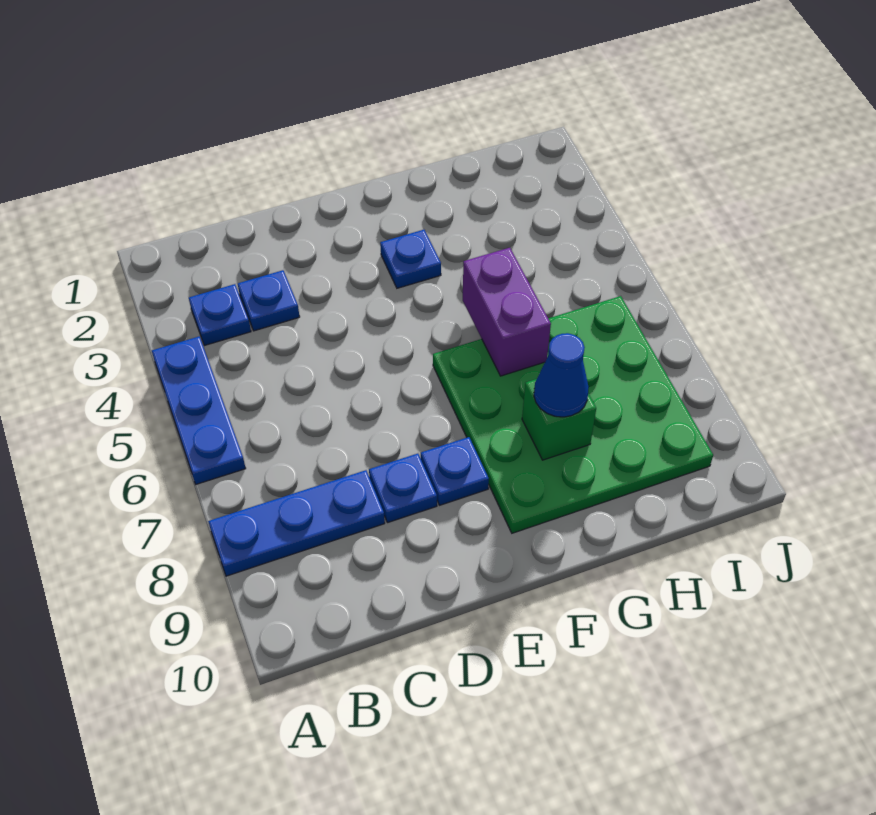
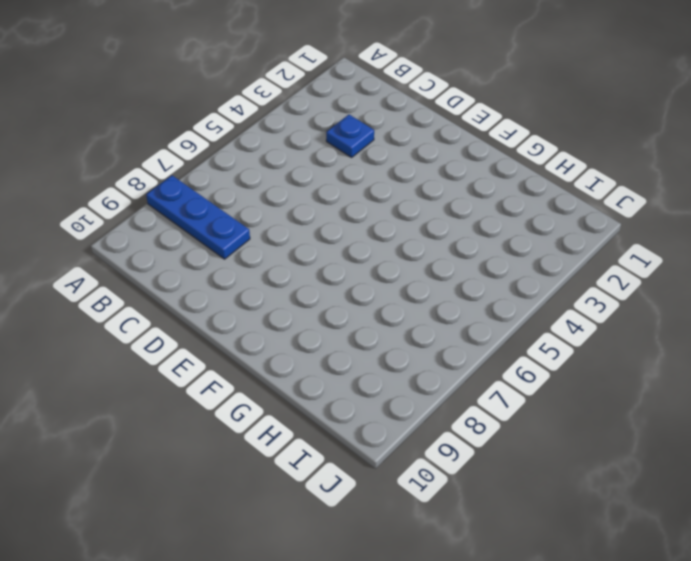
none -> blue plate A4:A6 level 1
none -> blue plate B3 level 1

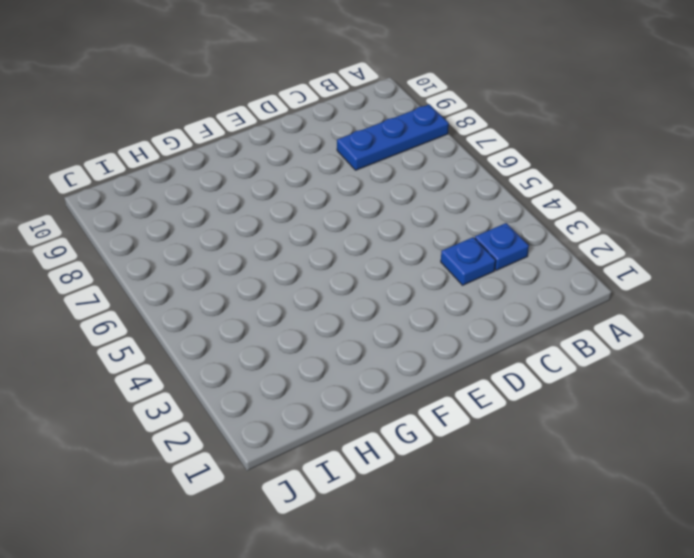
none -> blue plate A4:A6 level 1
none -> blue plate D8 level 1

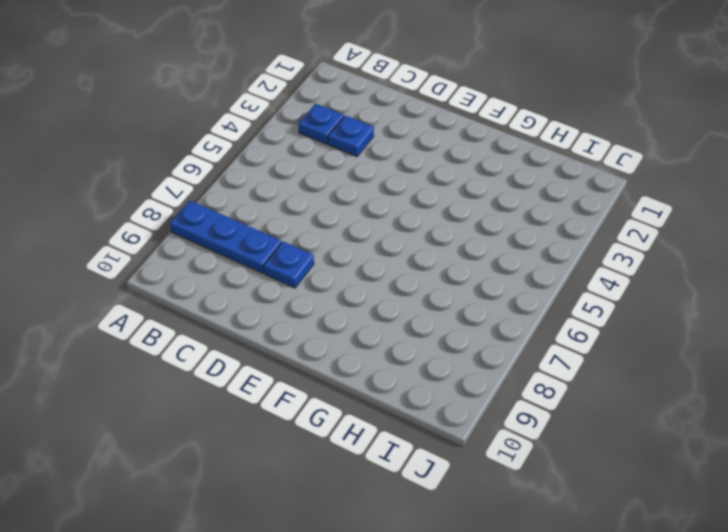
none -> blue plate A4:A6 level 1
none -> blue plate E8 level 1

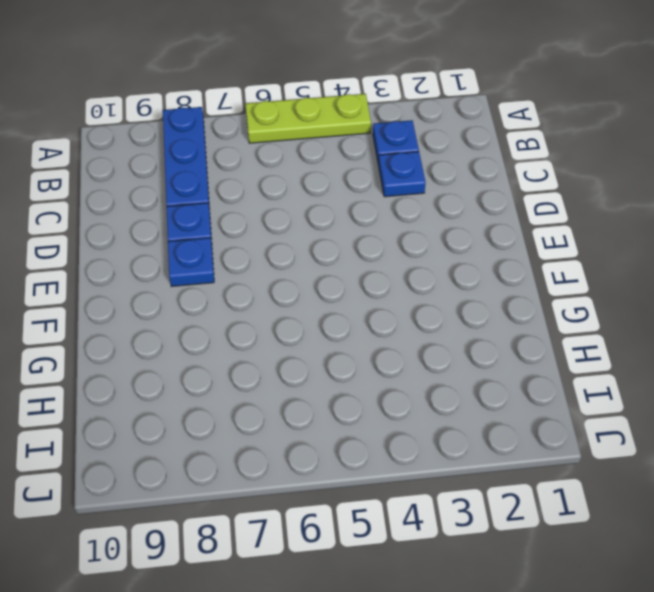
lime plate A4:A6 level 1 -> blue plate A4:A6 level 1
none -> blue plate F3 level 1
none -> green plate F6:I9 level 1

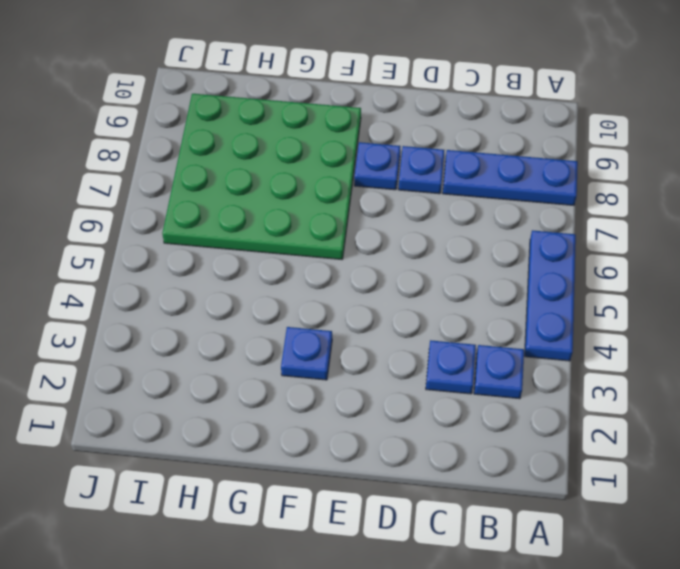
none -> purple brick G5:G6 level 2
none -> green brick G8 level 2

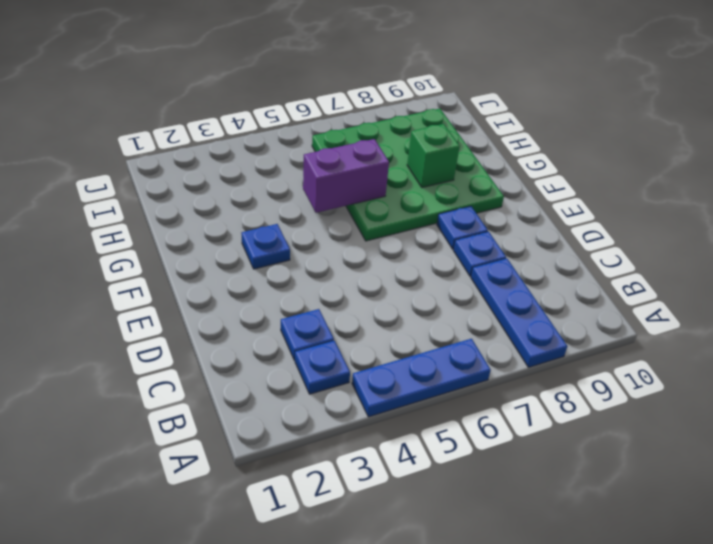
none -> blue cone G8 level 3

